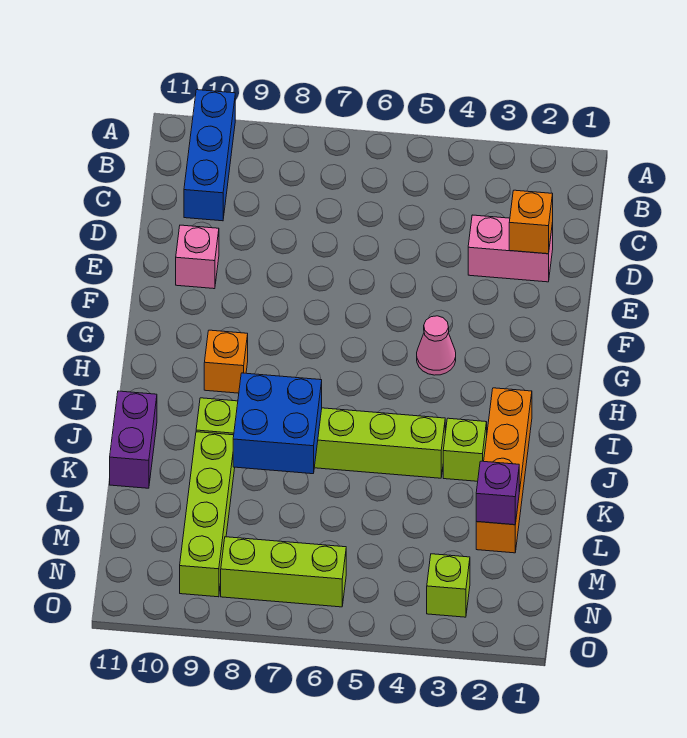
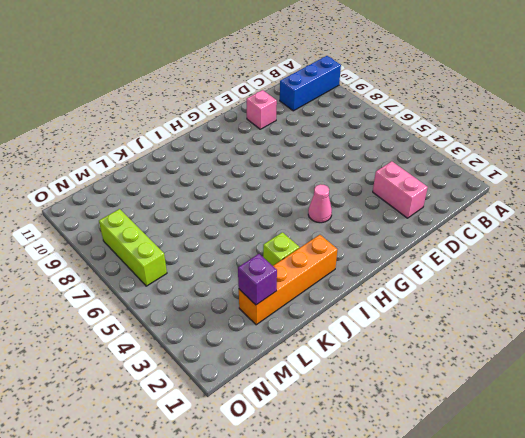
none -> orange brick H9 level 1
none -> lime brick J4:J9 level 1
none -> purple brick J11:K11 level 1

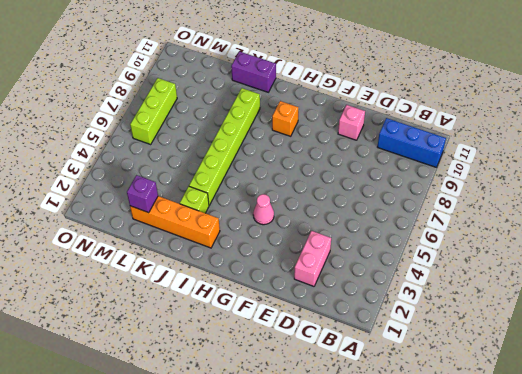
none -> lime brick K9:N9 level 1
none -> lime brick N3 level 1
none -> orange brick D2 level 2

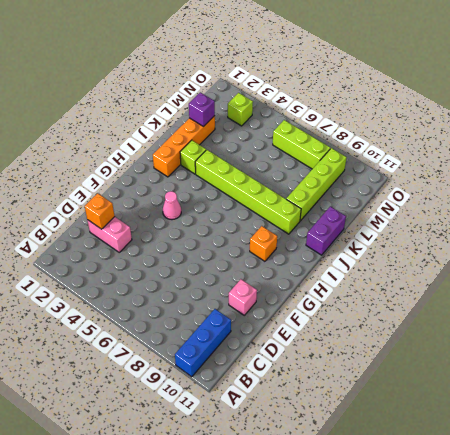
none -> blue brick J7:K8 level 2

